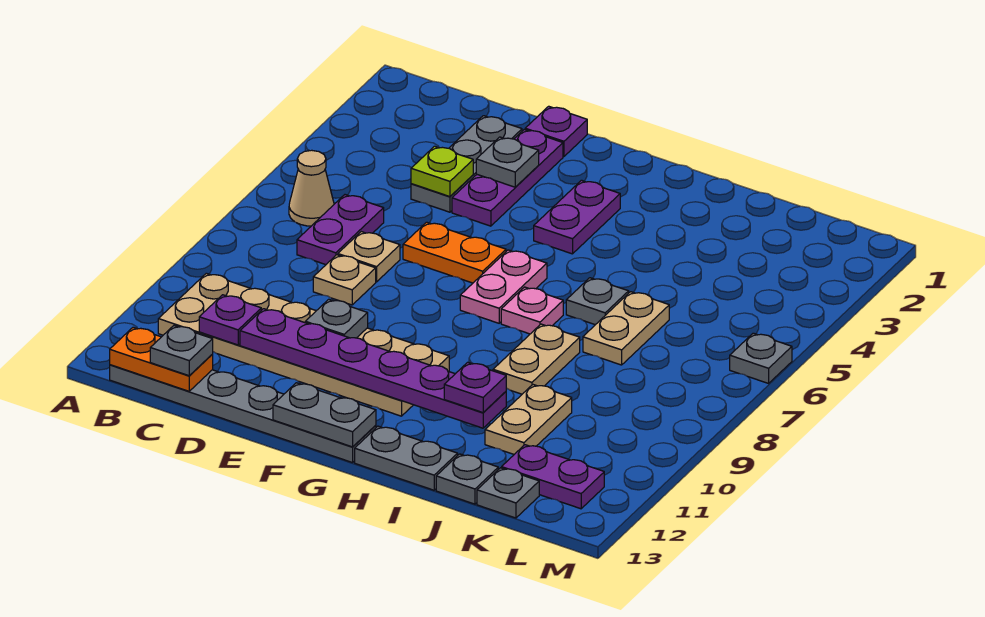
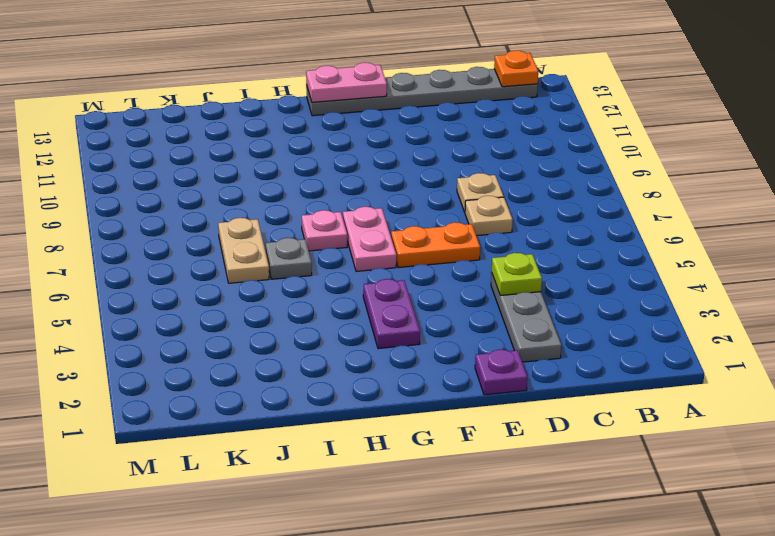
orange plate B13 level 2 -> orange plate B13:C13 level 2
pink plate F13:G13 level 2 -> grey plate F13:G13 level 2
none -> tan cone B6 level 1
none -> tan plate B10:G11 level 1
none -> purple plate C6:C7 level 1
none -> purple plate E2:E4 level 1

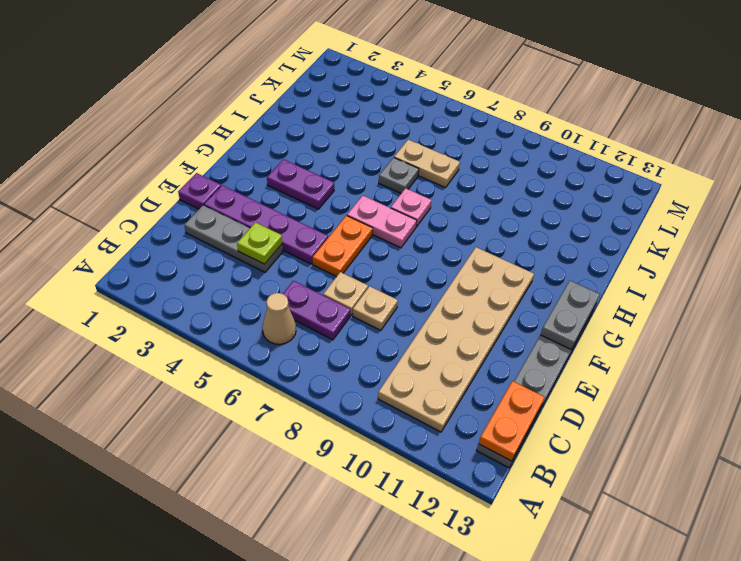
purple plate E2:E5 level 1 -> purple plate E2:E4 level 1
none -> grey plate H13:I13 level 1
none -> tan plate I8:I9 level 1
none -> tan plate J10:J11 level 1
none -> grey plate J13 level 1

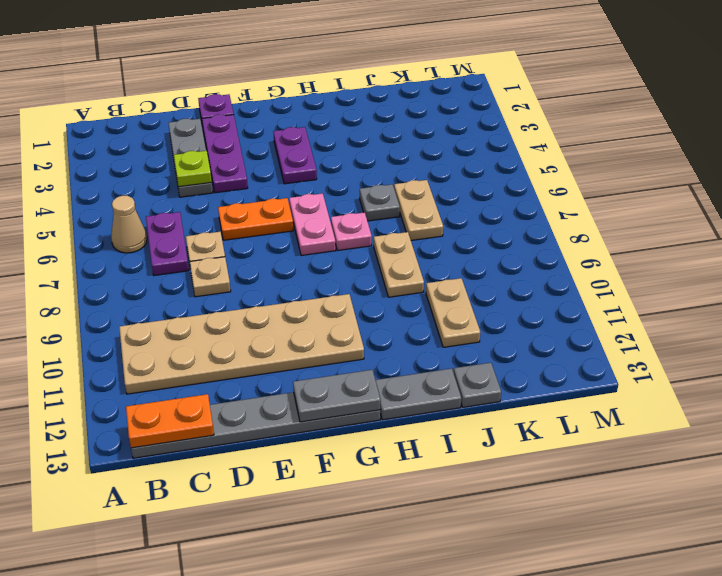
none -> purple plate K12:L12 level 1
none -> grey plate K13 level 1
none -> grey plate M6 level 1
none -> purple plate C11 level 2

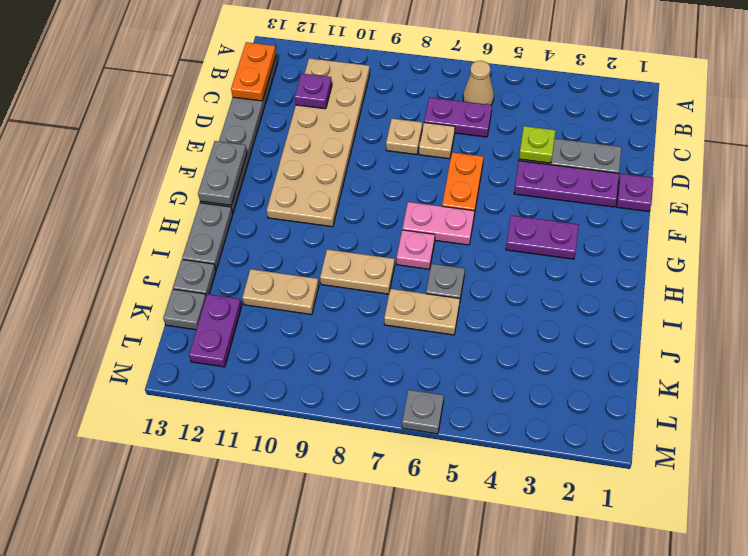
none -> purple plate D11:I11 level 2
none -> grey plate E3 level 2
none -> grey plate E10 level 2
none -> grey plate C13 level 3

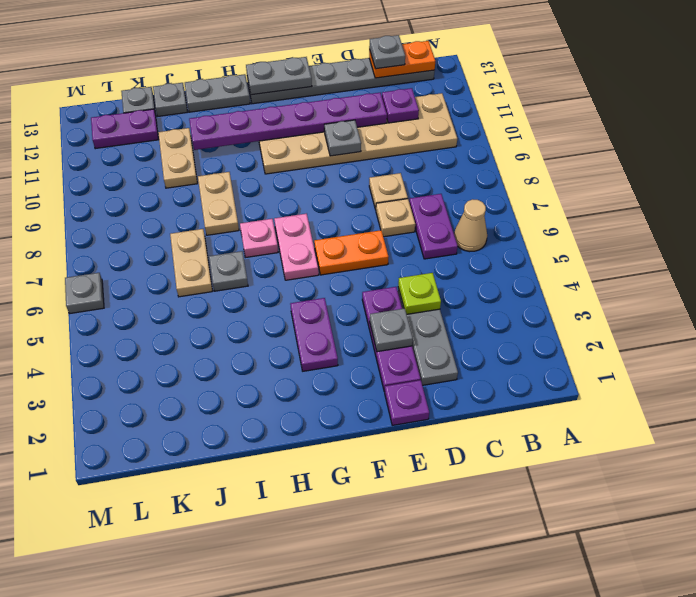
none -> purple plate I11 level 3

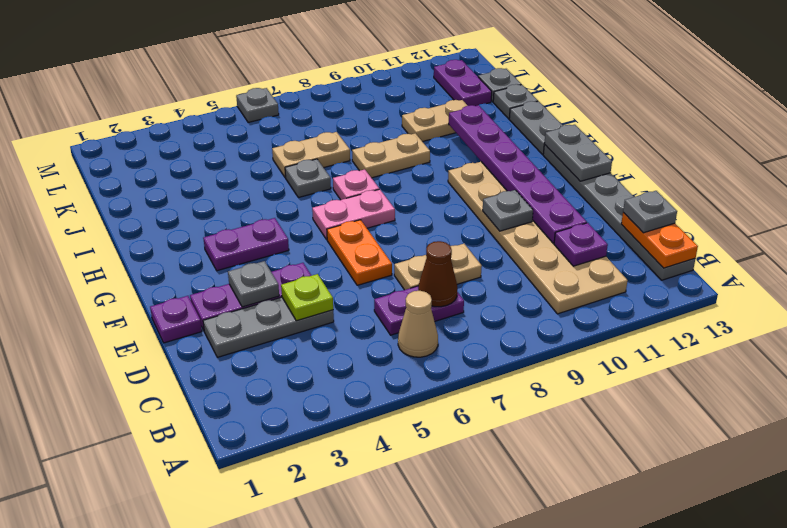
brown cone C7 level 2 -> none
none -> purple plate I11 level 3

